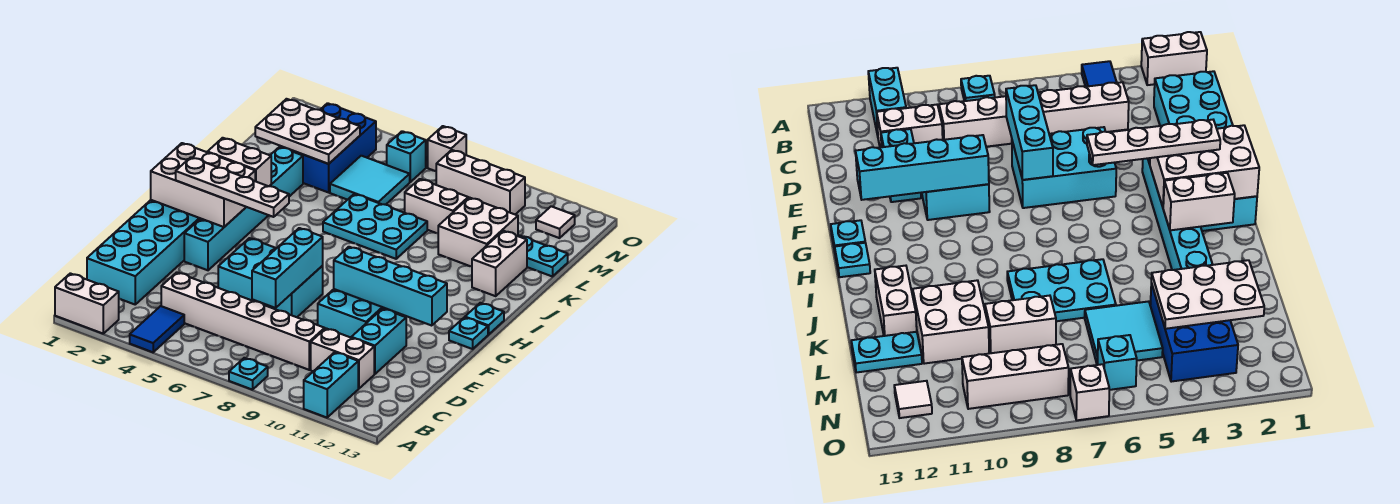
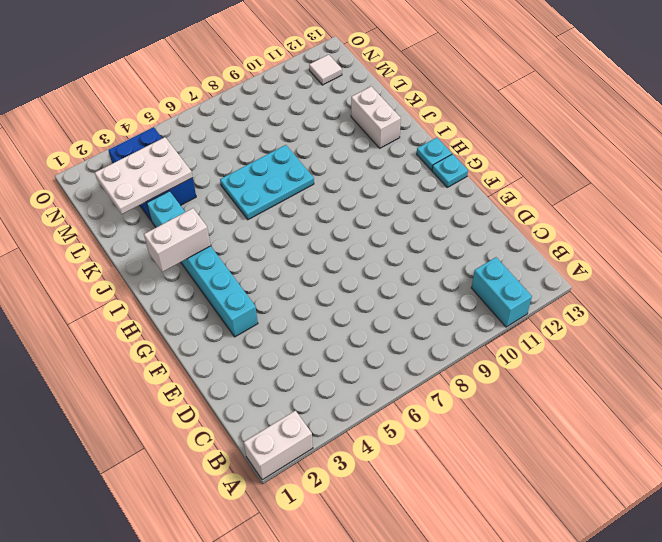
none -> blue tile A4:B4 level 1
none -> cyan plate A8 level 1
none -> cyan brick C1:H2 level 1
none -> white brick C4:C9 level 1

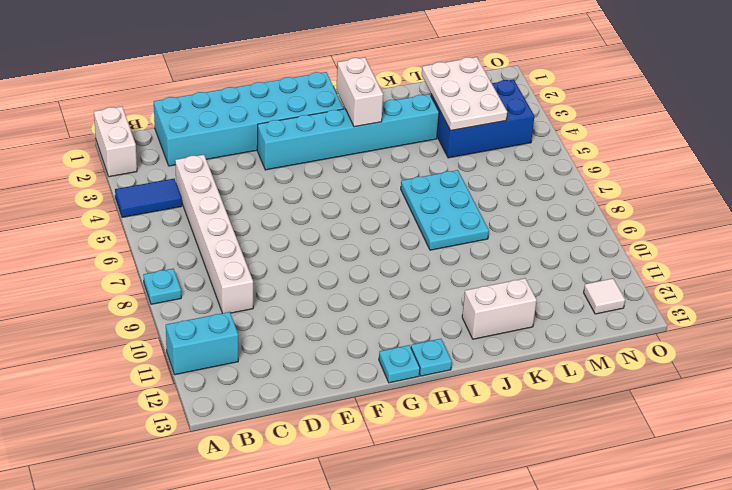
none -> white brick C10:C11 level 1
none -> cyan brick D11:E11 level 1
none -> cyan brick E5:F7 level 1
none -> cyan brick E9:F10 level 1

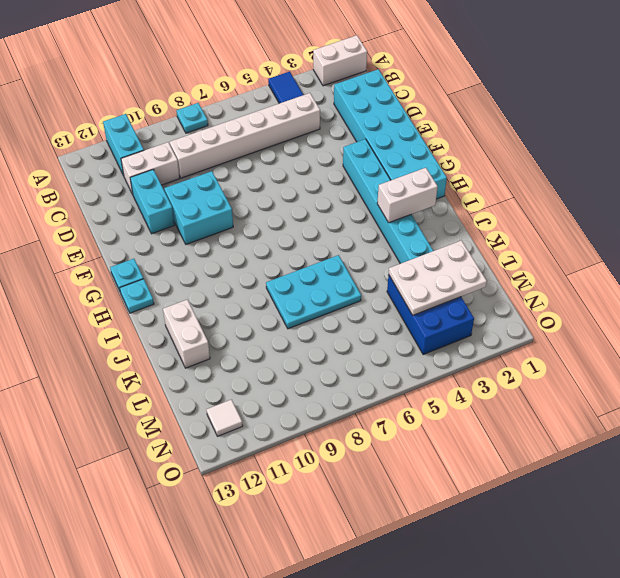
none -> cyan brick E5:F7 level 1
none -> white brick K10:L11 level 1
none -> cyan tile L5:M6 level 1
none -> white brick L8:L9 level 1

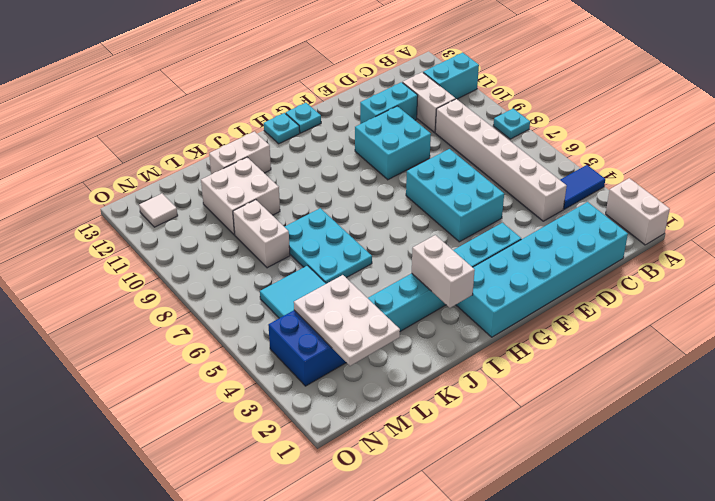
none -> cyan plate L12:L13 level 1
none -> cyan brick N6 level 1
none -> white brick N8:N10 level 1
none -> white brick O7 level 1

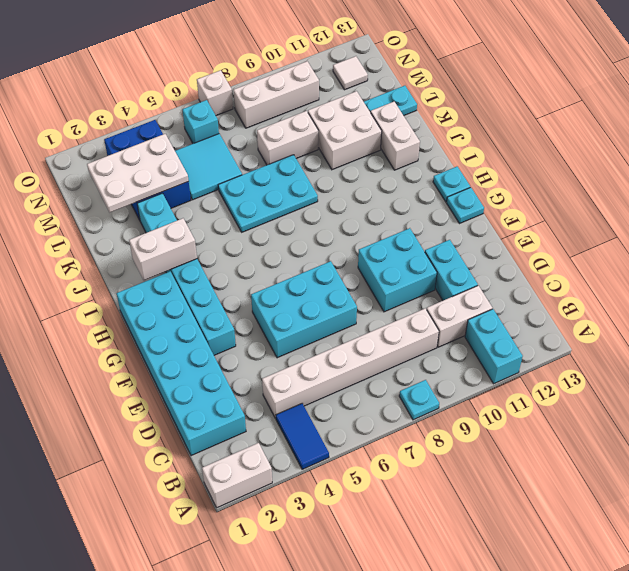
none -> cyan brick D7:F7 level 2
none -> cyan brick F9:F12 level 2
none -> white brick G1:H3 level 2
none -> white plate G2:G5 level 3

